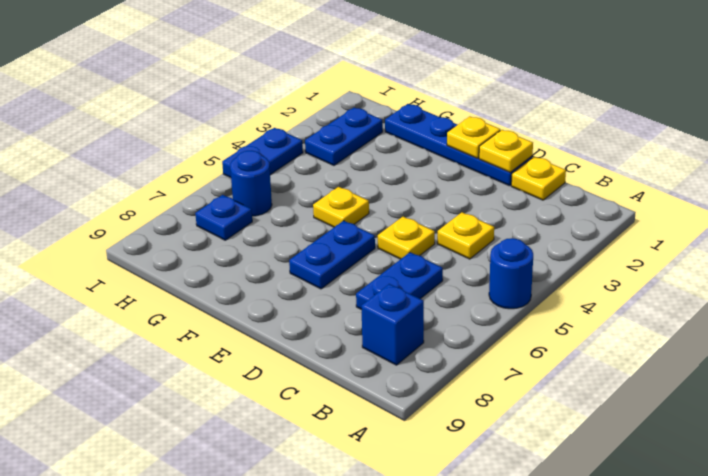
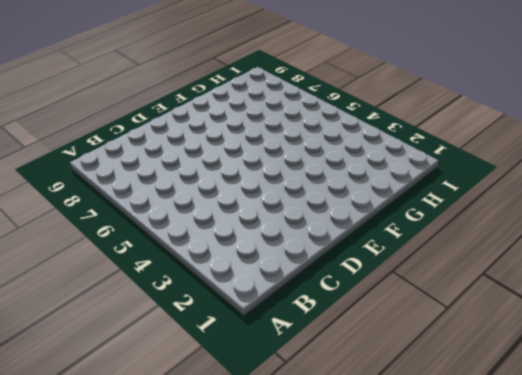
none -> blue round brick A5 level 1
none -> blue brick B8 level 1
none -> yellow plate C1 level 1

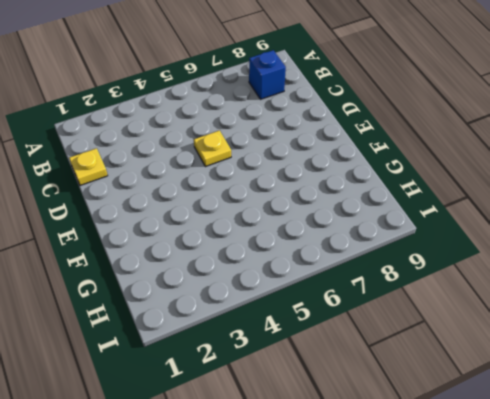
none -> blue round brick A5 level 1
none -> yellow plate C4 level 1
none -> blue plate C6:C7 level 1

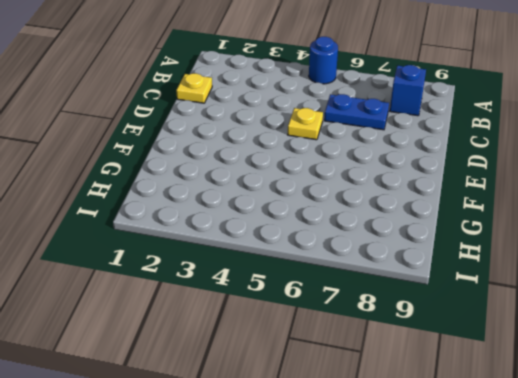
none -> yellow plate C4 level 1
none -> blue plate D1:G1 level 1
none -> blue plate E6:E7 level 1

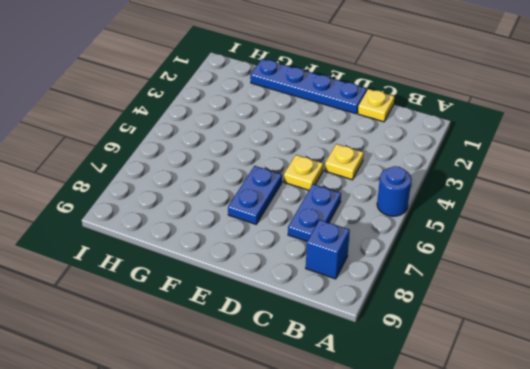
none -> yellow plate F5 level 1
none -> blue plate H2:H3 level 1
none -> blue round brick H6 level 1

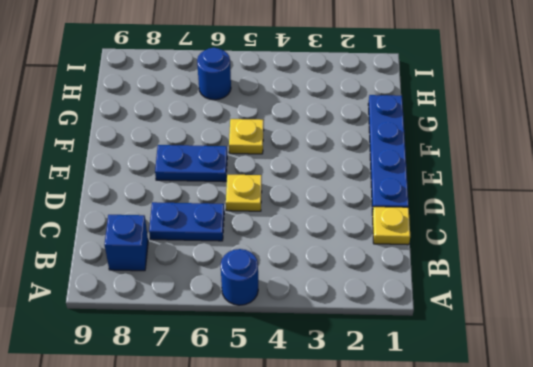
none -> yellow plate C4 level 1
none -> blue plate H2:H3 level 1
none -> blue plate H7 level 1

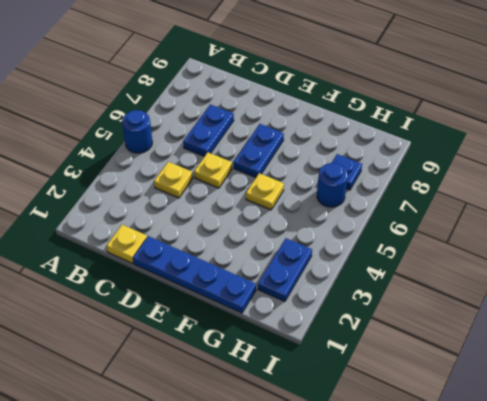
none -> blue brick B8 level 1
none -> blue plate I4:I5 level 1
none -> yellow plate D1 level 2

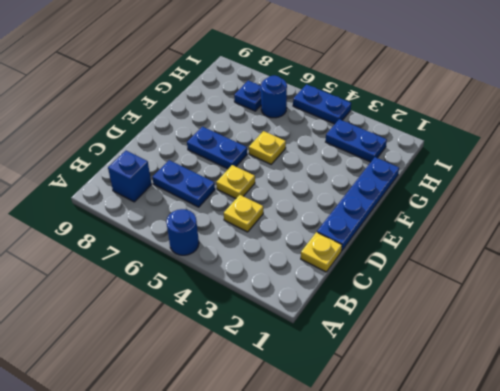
none -> yellow plate D1 level 2
none -> yellow plate E1 level 2

